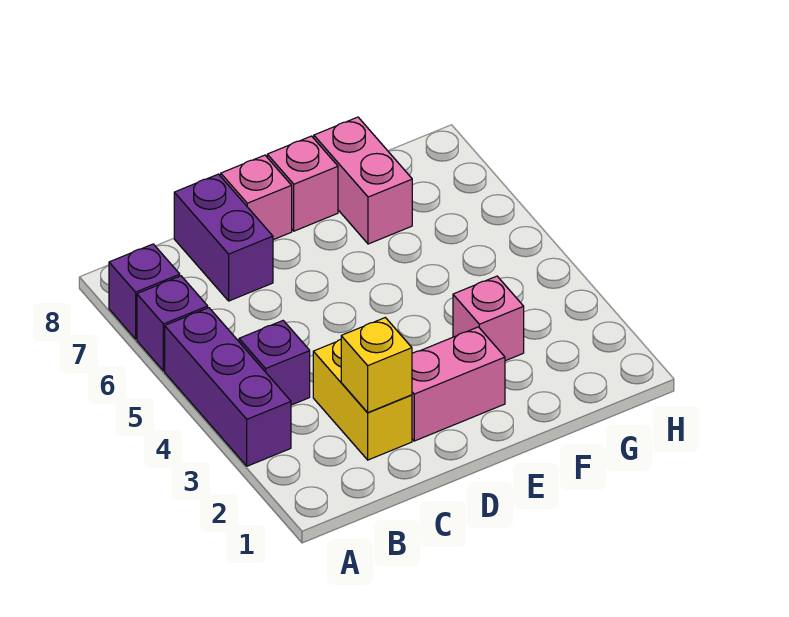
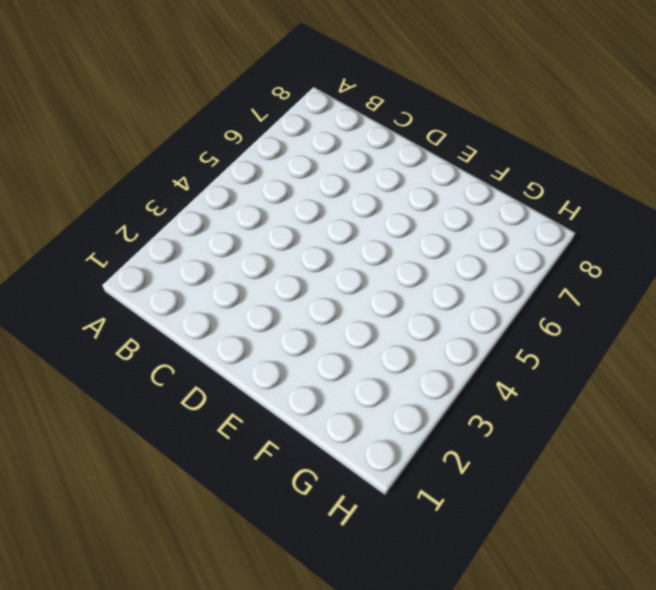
none -> purple brick A3:A5 level 1
none -> purple brick A6 level 1
none -> purple brick A7 level 1

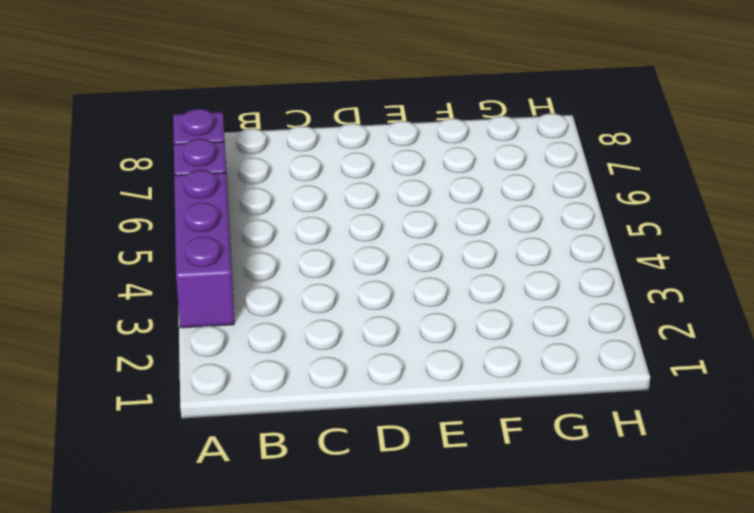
none -> purple brick B4 level 1
none -> yellow brick C2:C3 level 1
none -> purple brick C7:C8 level 1

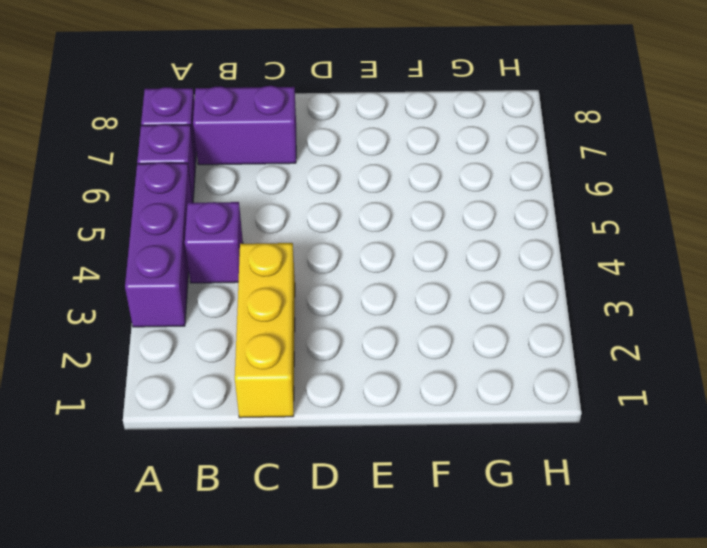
purple brick B7:C7 level 1 -> purple brick C7:C8 level 1
yellow brick C1:C3 level 1 -> yellow brick C2:C3 level 1
none -> pink brick D2:E2 level 1
none -> pink brick D8 level 1
none -> pink brick E8 level 1

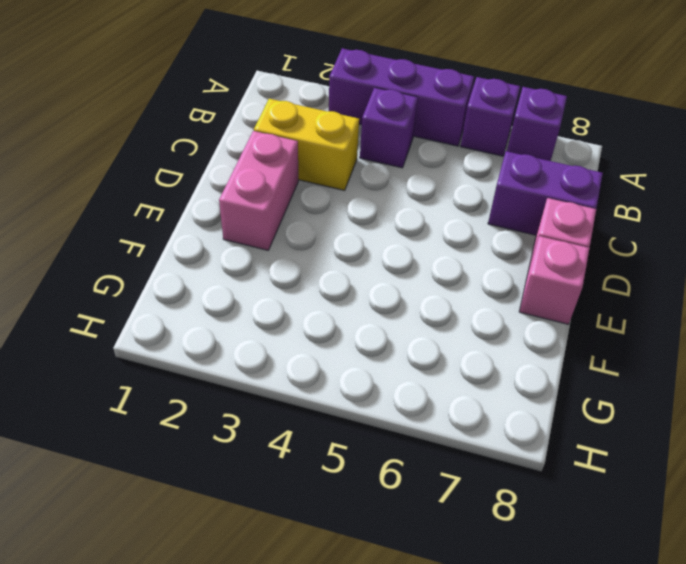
none -> pink brick F3 level 1
none -> pink brick F7:F8 level 1
none -> yellow brick C2 level 2

